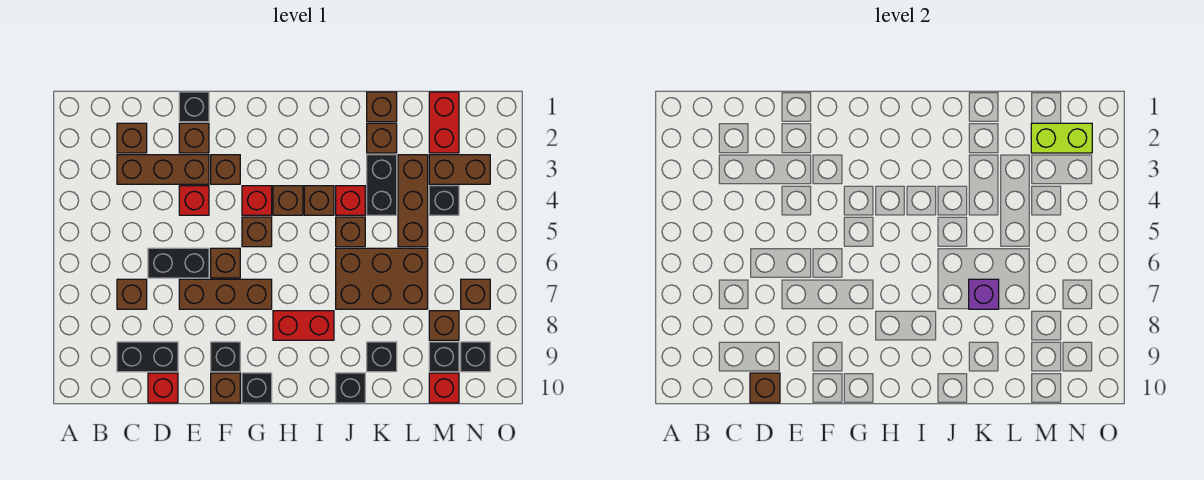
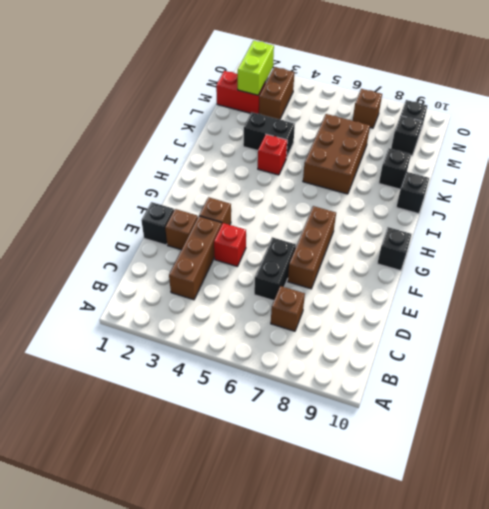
none -> brown brick C2 level 1
none -> black brick C9:D9 level 1
none -> red brick D10 level 1
none -> brown brick F6 level 1

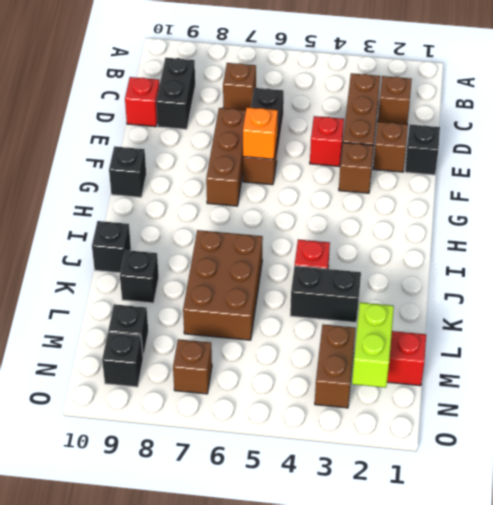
orange brick F6 level 2 -> none
none -> black brick F9 level 1
none -> brown brick F10 level 1
none -> red brick G4 level 1
none -> brown brick G5 level 1

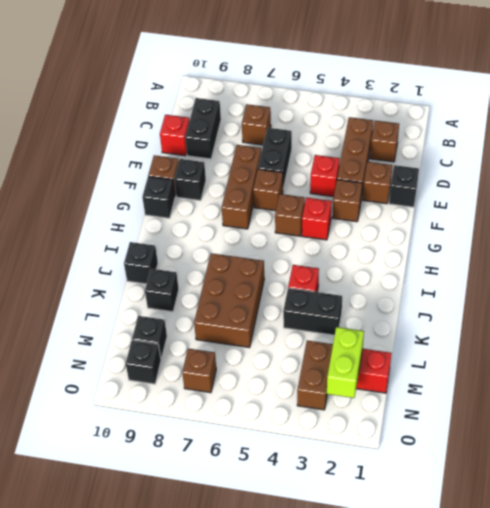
none -> brown brick H4 level 1
none -> red brick H8:I8 level 1
none -> brown brick I4 level 1
none -> brown brick J5 level 1

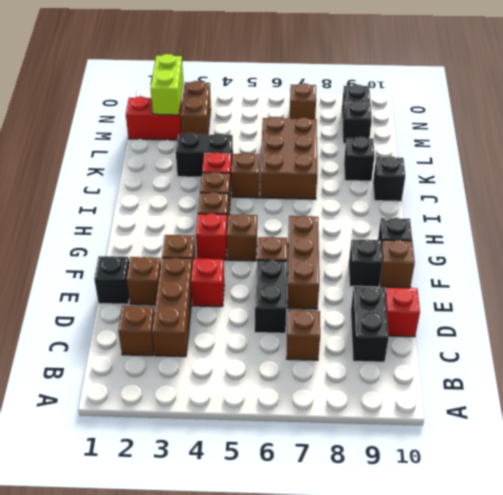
none -> red brick H8:I8 level 1
none -> brown brick K1 level 1
none -> brown brick K2 level 1
none -> brown brick L3:L5 level 1

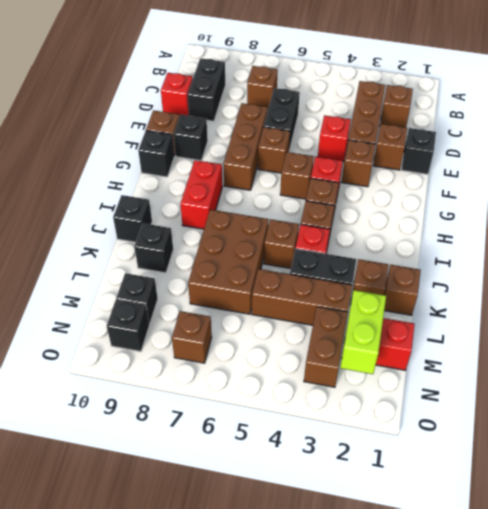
none -> black brick M4 level 1
none -> brown brick M8 level 1
none -> red brick M10 level 1
none -> brown brick D10 level 2

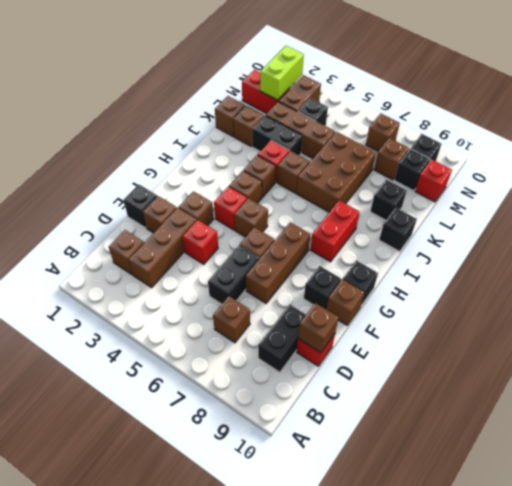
none -> purple brick K7 level 2

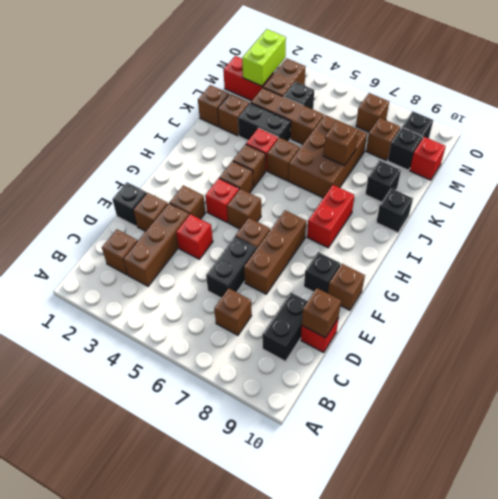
brown brick K7 level 2 -> purple brick K7 level 2
none -> black brick G10 level 1

